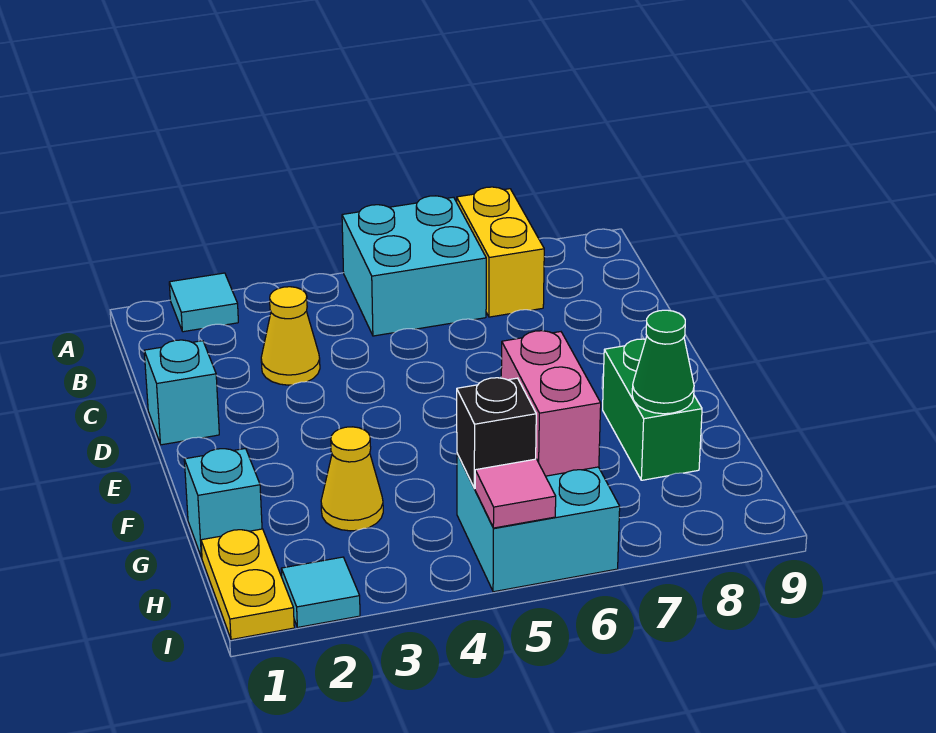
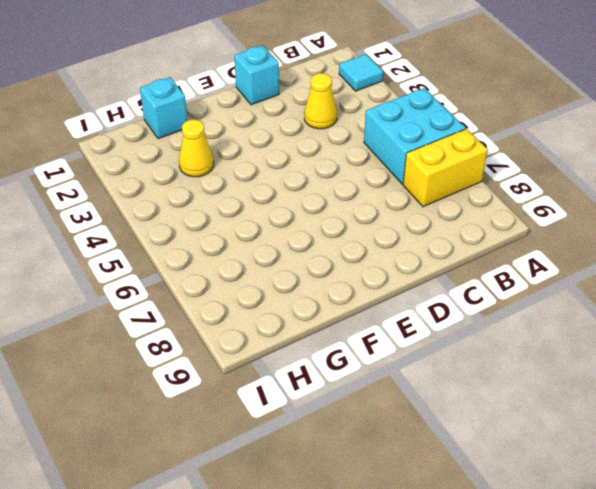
none -> green brick F8:G8 level 1
none -> yellow plate H1:I1 level 1
none -> cyan brick H5:I6 level 1

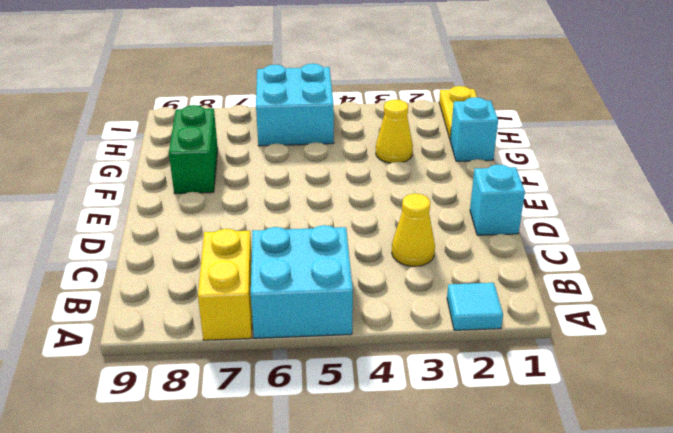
none -> cyan tile I2 level 1
none -> pink brick G6:H6 level 2
none -> green cone G8 level 2

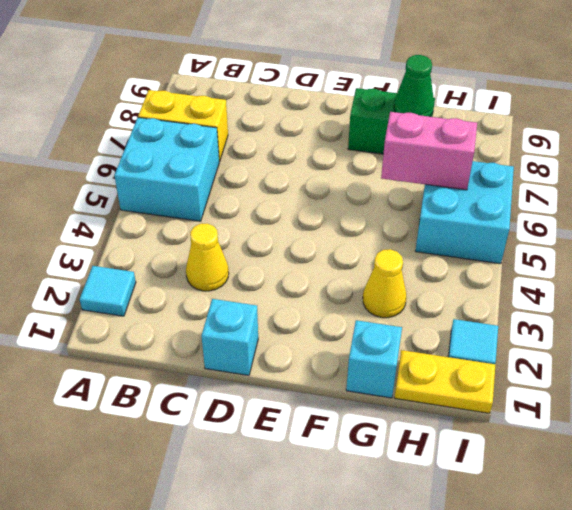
none -> black brick H5 level 2
none -> pink tile I5 level 2

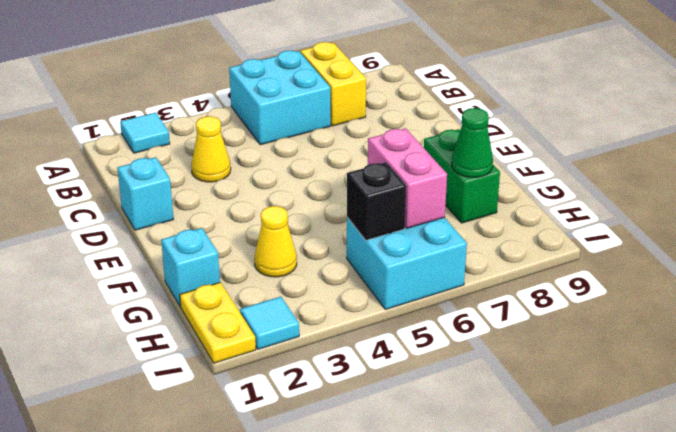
none -> pink tile I5 level 2

